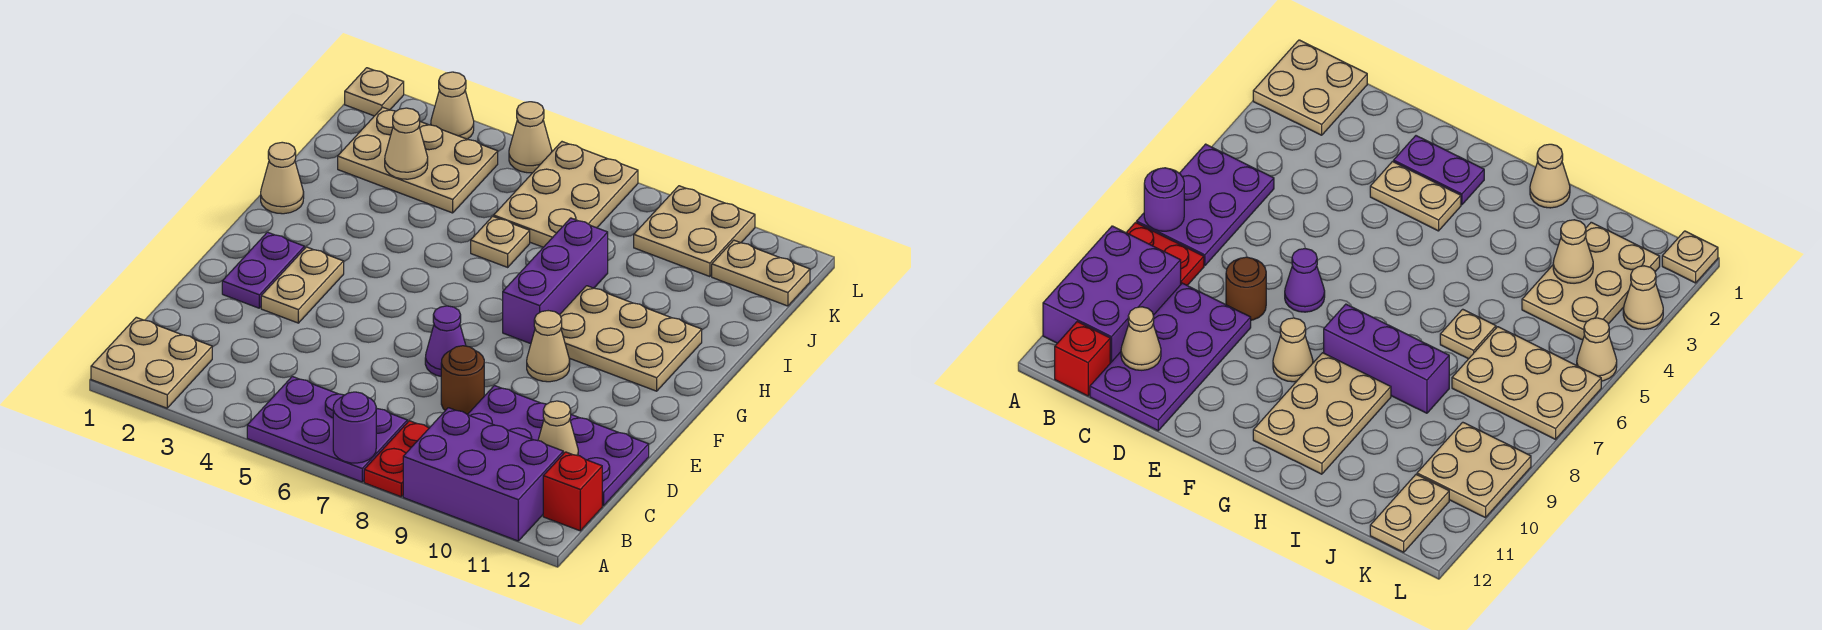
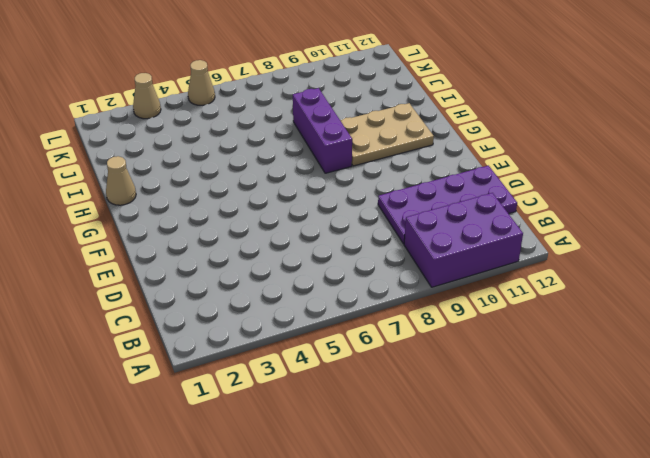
none -> tan plate A1:B2 level 1
none -> purple plate A5:B7 level 1
none -> red plate A8:B8 level 1

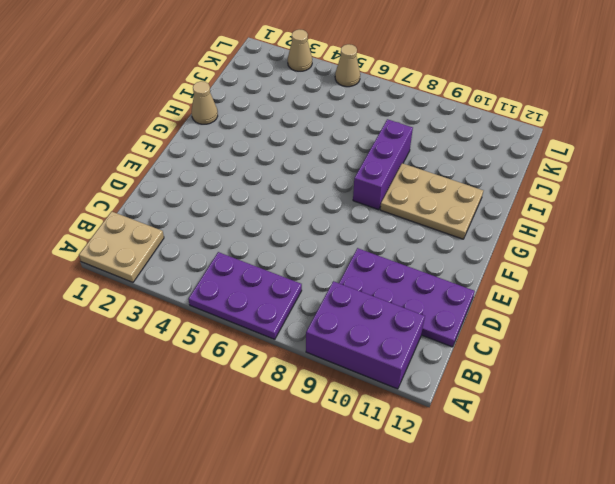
none -> red plate A8:B8 level 1
none -> red brick B12 level 1
none -> brown round brick D8 level 1

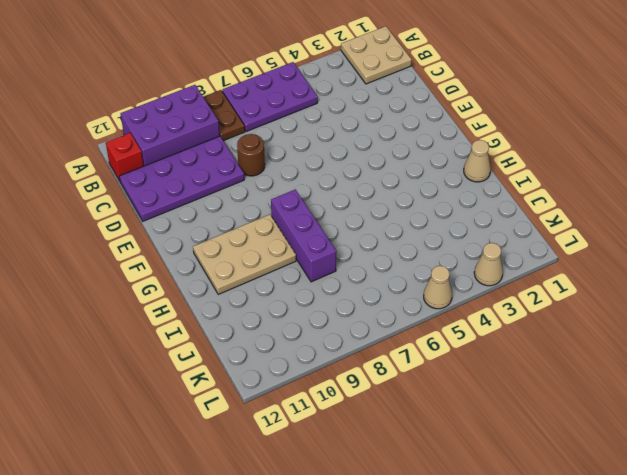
brown plate A8:B8 level 1 -> red plate A8:B8 level 1
none -> purple plate E2:F2 level 1
none -> tan plate E3:F3 level 1
none -> purple cone E7 level 1

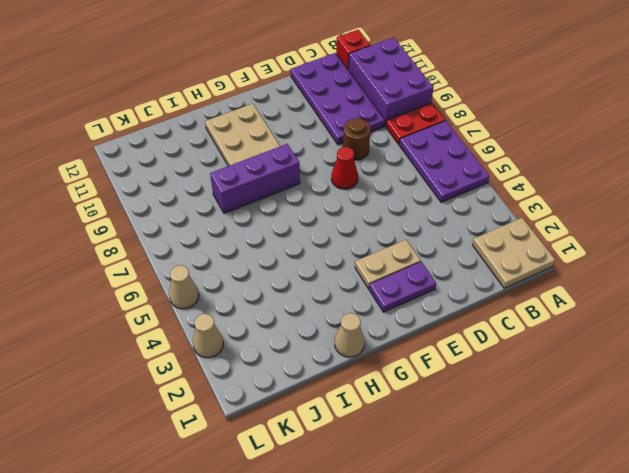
red cone E7 level 1 -> purple cone E7 level 1
none -> tan cone F9 level 1
none -> tan plate I6 level 1
none -> tan plate J2:K4 level 1

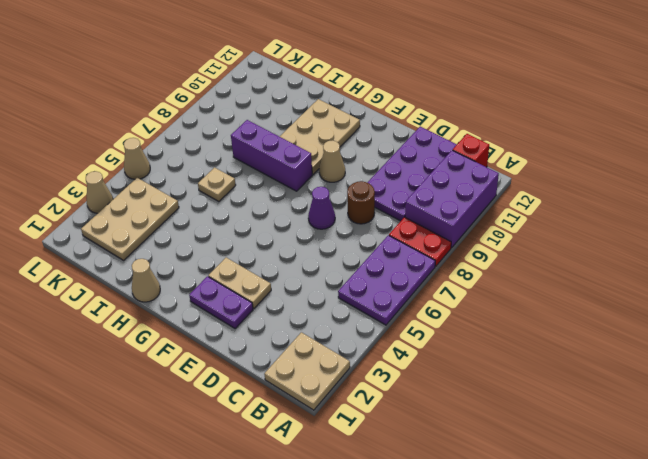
none -> tan plate J6:L7 level 1
none -> tan plate K9:L10 level 1
none -> tan plate K11:K12 level 1

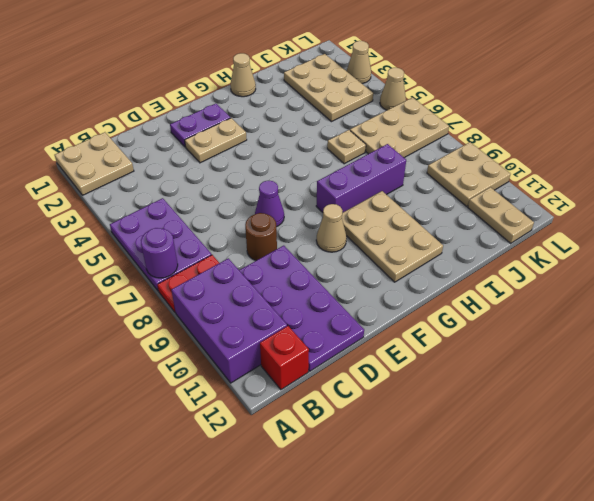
none -> tan plate L1 level 1
none -> tan cone C11 level 2
none -> tan cone J3 level 2

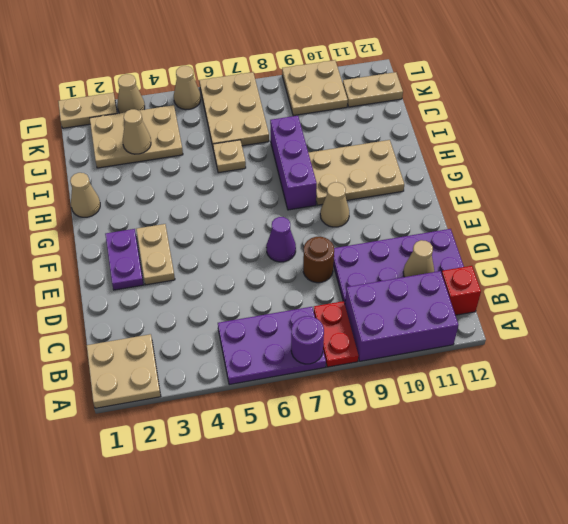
tan plate L1:L2 level 1 -> tan plate L1 level 1

